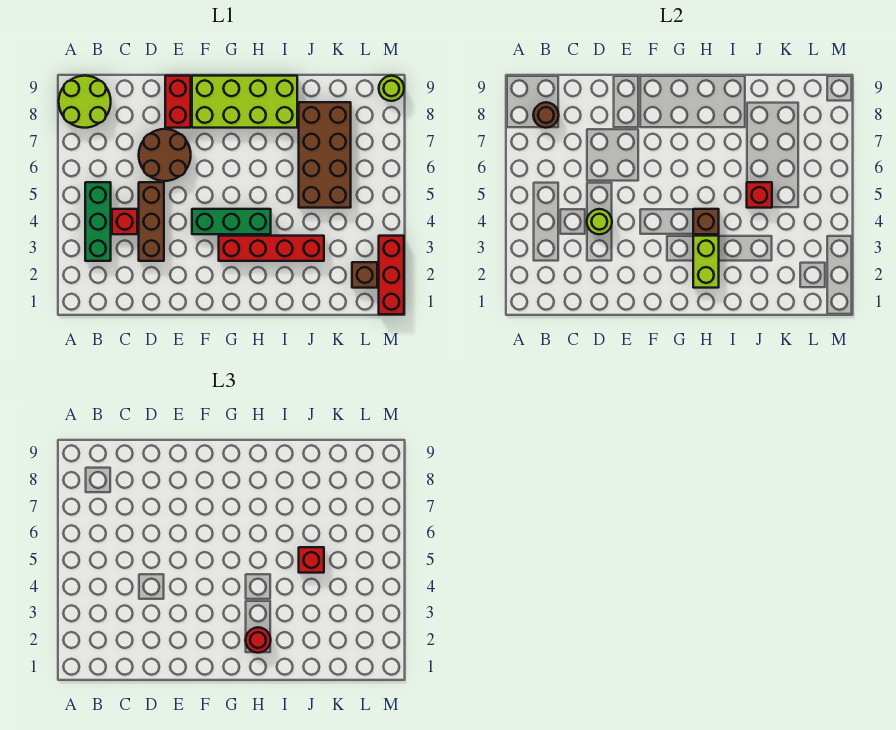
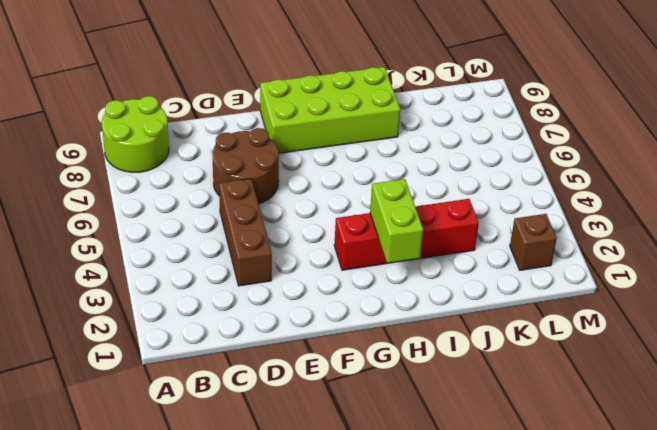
none -> green brick B3:B5 level 1
none -> red brick C4 level 1
none -> red brick E8:E9 level 1

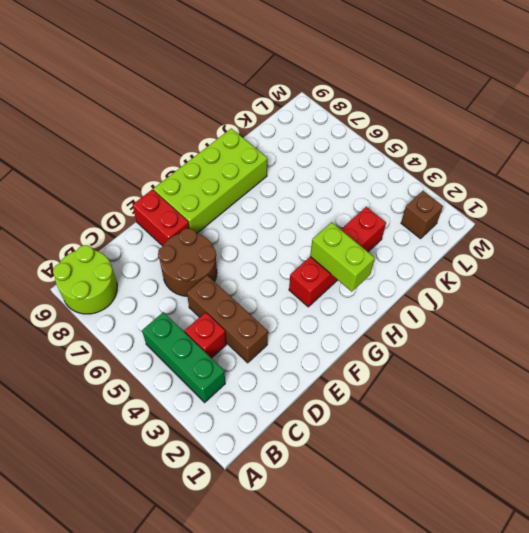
none -> green brick F4:H4 level 1
none -> brown brick J5:K8 level 1
none -> red brick M1:M3 level 1

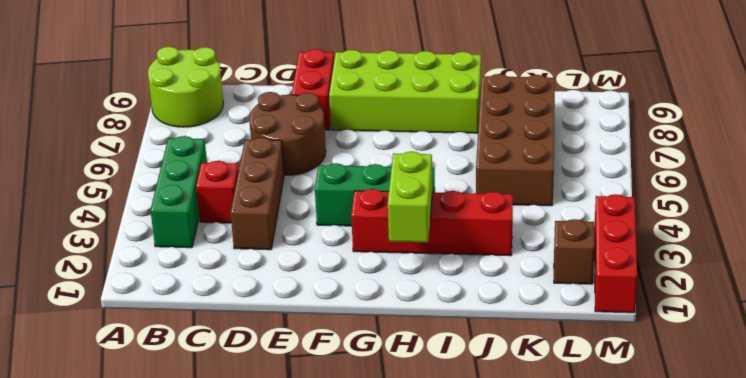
none -> lime round brick M9 level 1
none -> brown round brick B8 level 2
none -> lime round brick D4 level 2

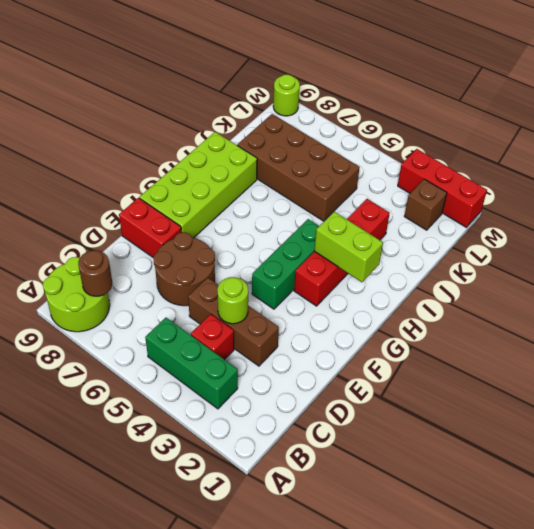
none -> brown brick H4 level 2
none -> red brick J5 level 2
none -> red round brick H2 level 3

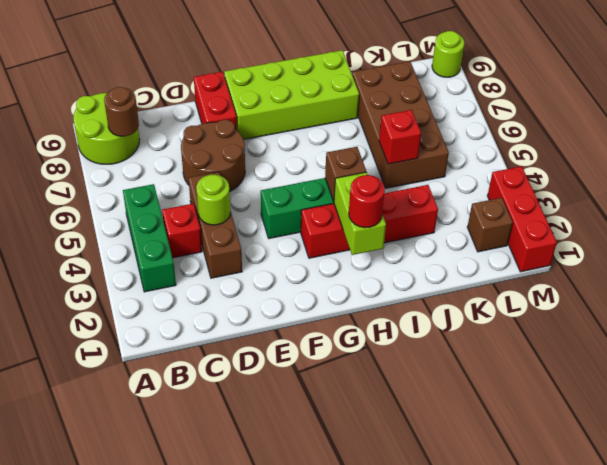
none -> red brick J5 level 3

